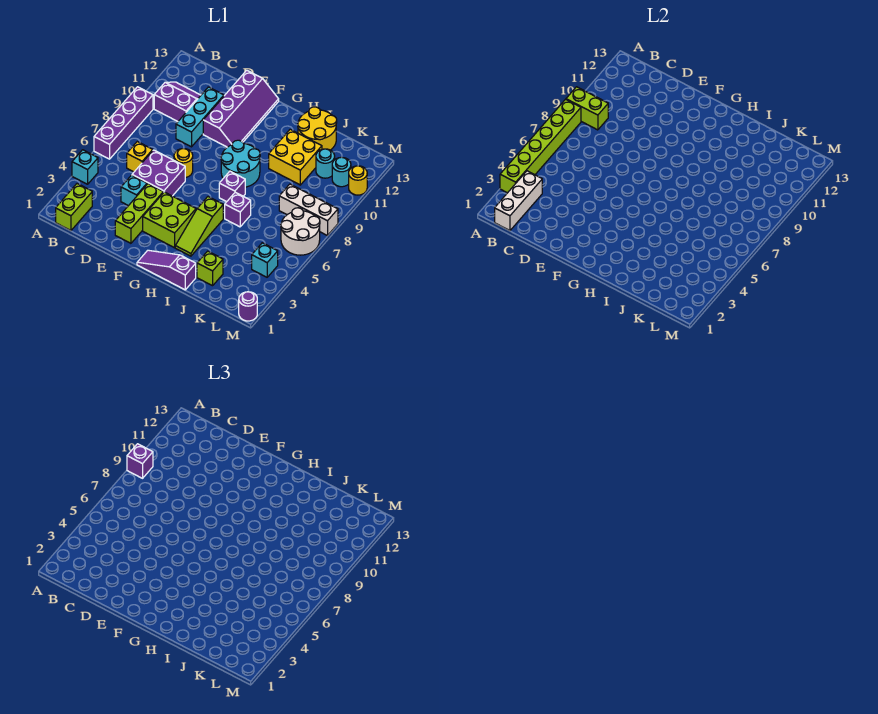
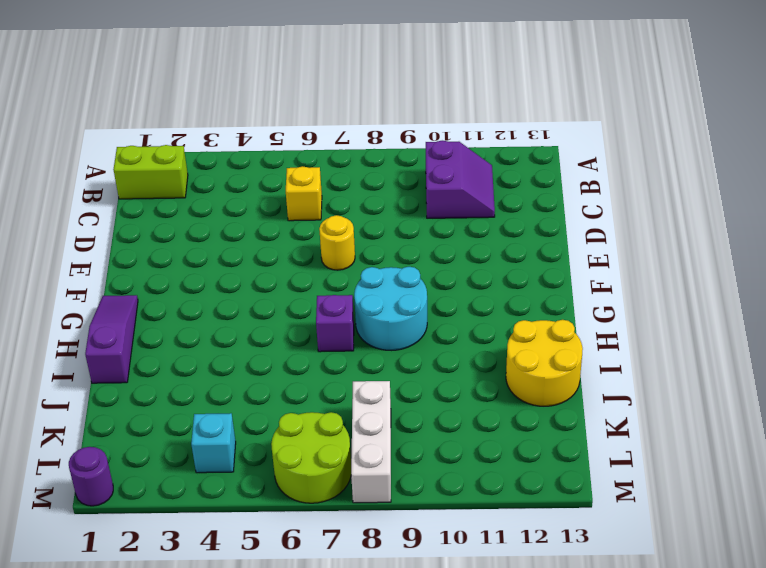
lime round brick L6:M7 level 1 -> white round brick L6:M7 level 1
none -> cyan brick A4 level 1
none -> purple brick A6:A9 level 1
none -> cyan brick D4 level 1
none -> purple brick D5:E6 level 1

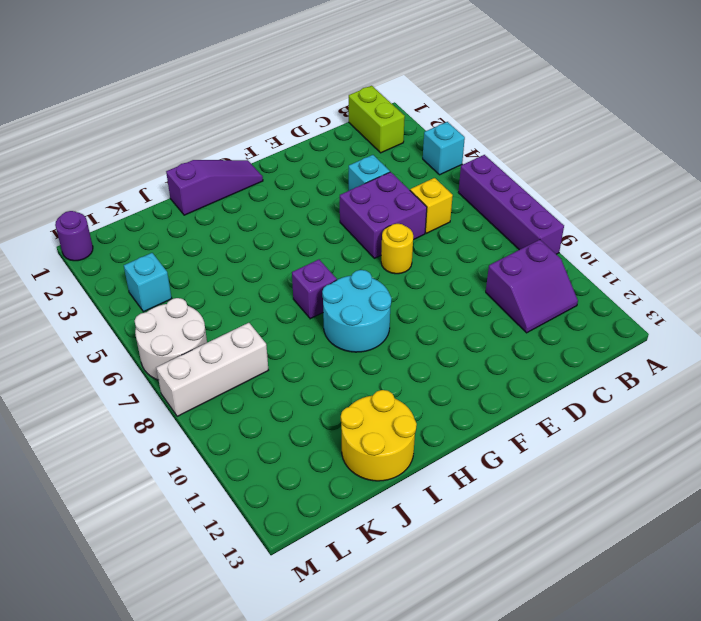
none -> cyan brick D9:D11 level 1
none -> lime brick E2:E4 level 1
none -> purple slope E10:F13 level 1 top E
none -> lime brick F3:G4 level 1

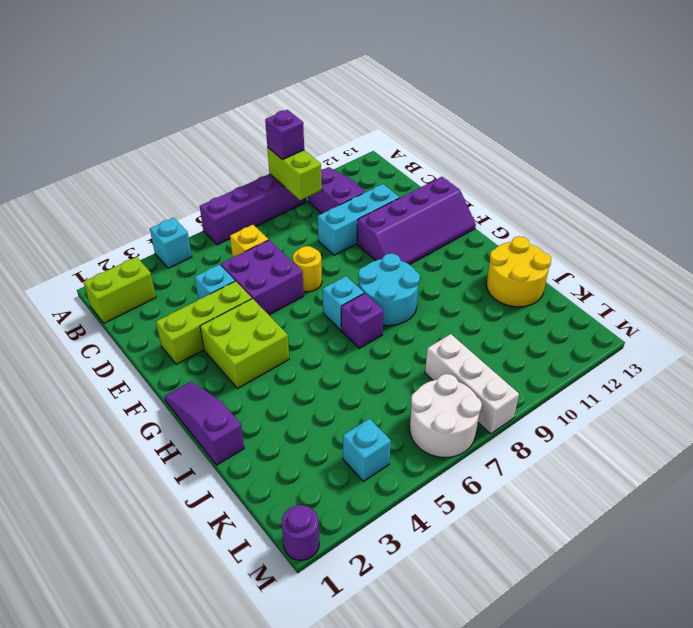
cyan brick G7 level 1 -> none
none -> lime slope H3:H5 level 1 top 5
none -> purple brick I6 level 1
none -> yellow brick I10:J11 level 1
none -> lime brick J2 level 1

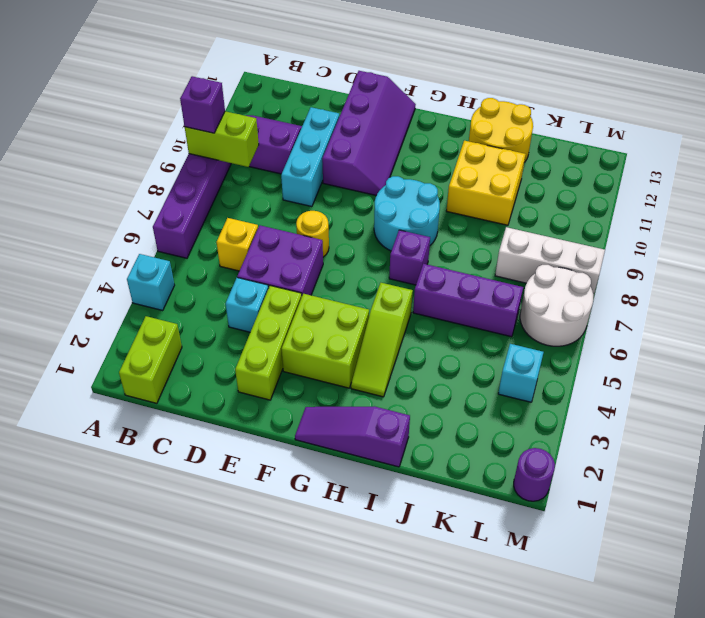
purple brick I6:K6 level 1 -> purple brick I6 level 1
none -> lime brick J2 level 1
none -> cyan round brick K11 level 1
none -> cyan round brick L11 level 1
none -> yellow round brick M11 level 1

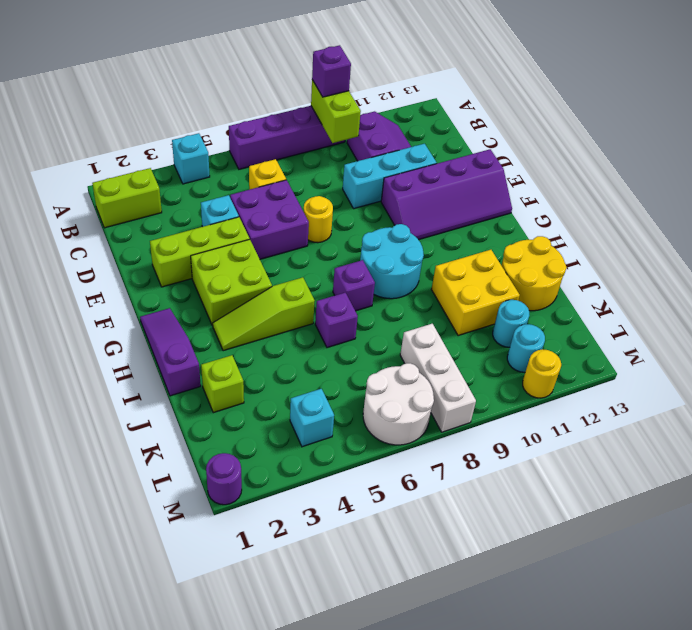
none -> lime brick A3:A8 level 2
none -> white brick B1:B3 level 2

